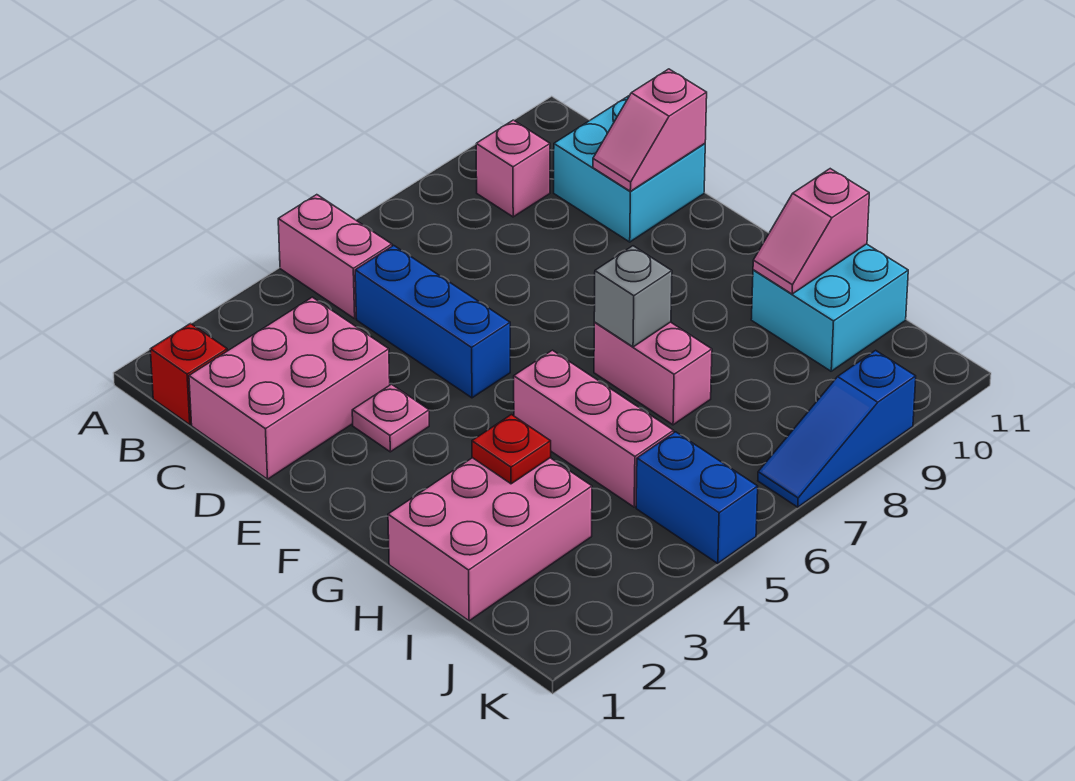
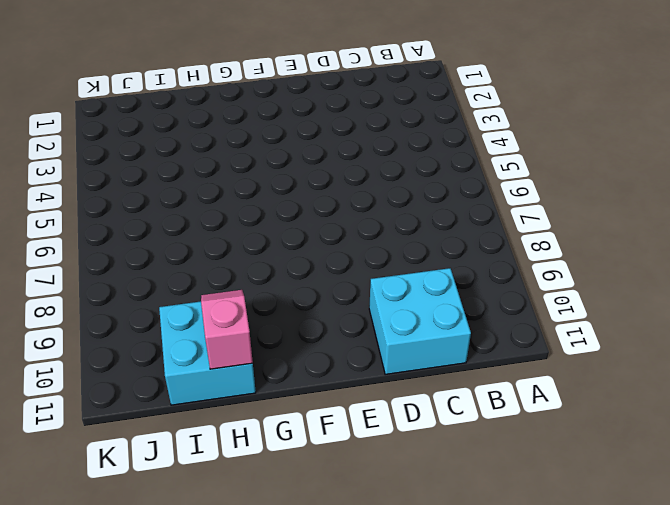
none -> pink brick A5:B5 level 1
none -> red brick B1 level 1
none -> pink brick B9 level 1

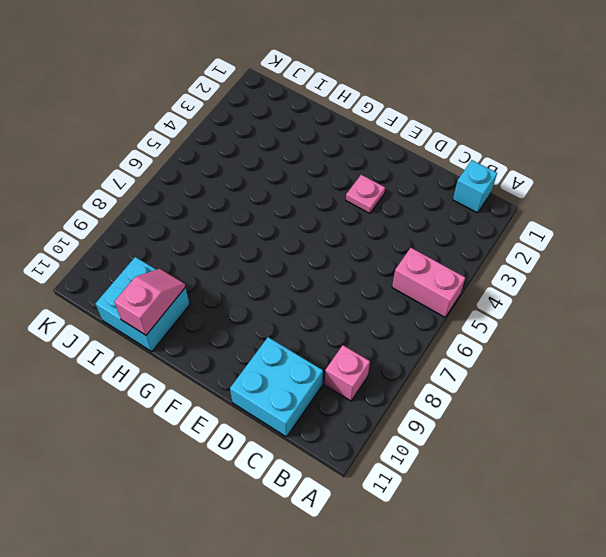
cyan brick B1 level 1 -> red brick B1 level 1
none -> pink brick C1:D3 level 1
none -> blue brick C5:E5 level 1
none -> pink brick G5:I5 level 1

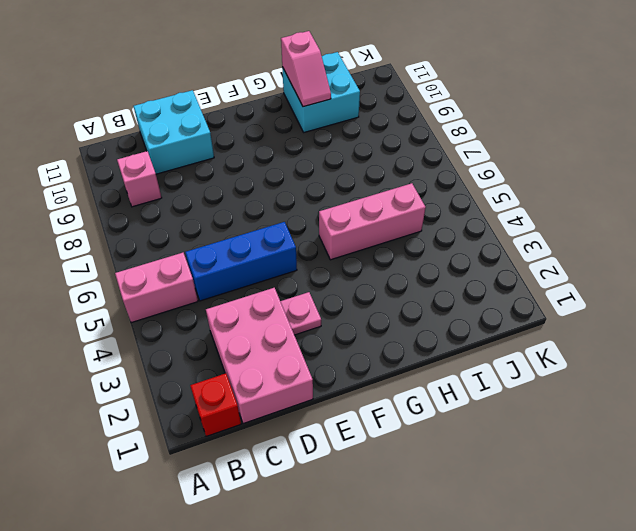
none -> pink brick G7:H7 level 1
none -> pink brick H1:I3 level 1
none -> blue brick J5:K5 level 1

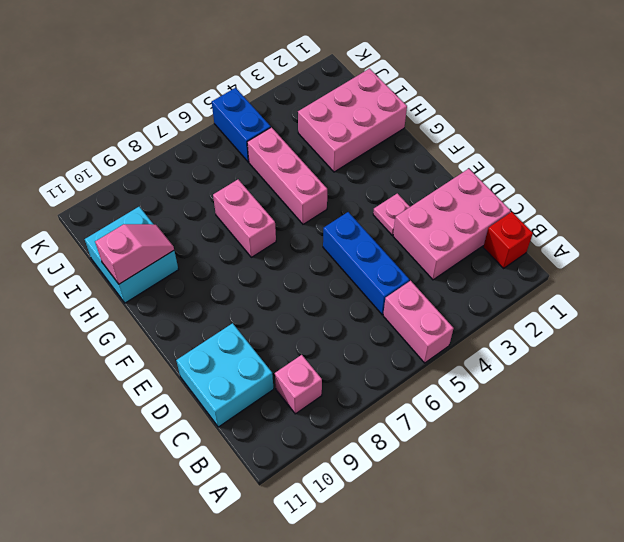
none -> blue slope K7:K9 level 1 top 9
none -> pink slope D10:D11 level 2 top 11
none -> grey brick G7 level 2

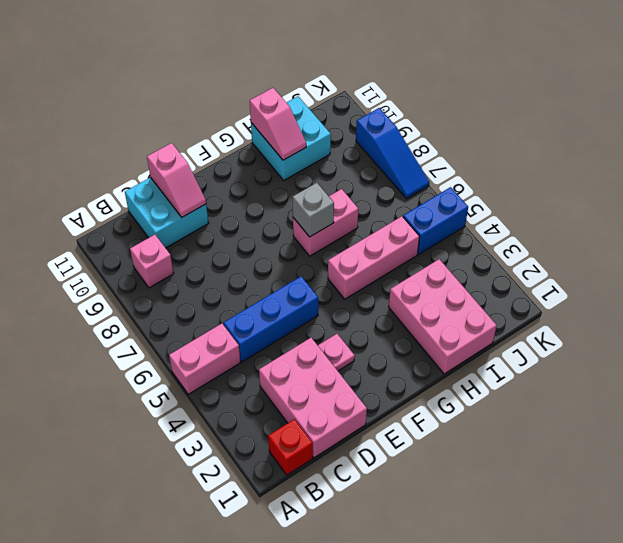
none -> red plate H3 level 2

